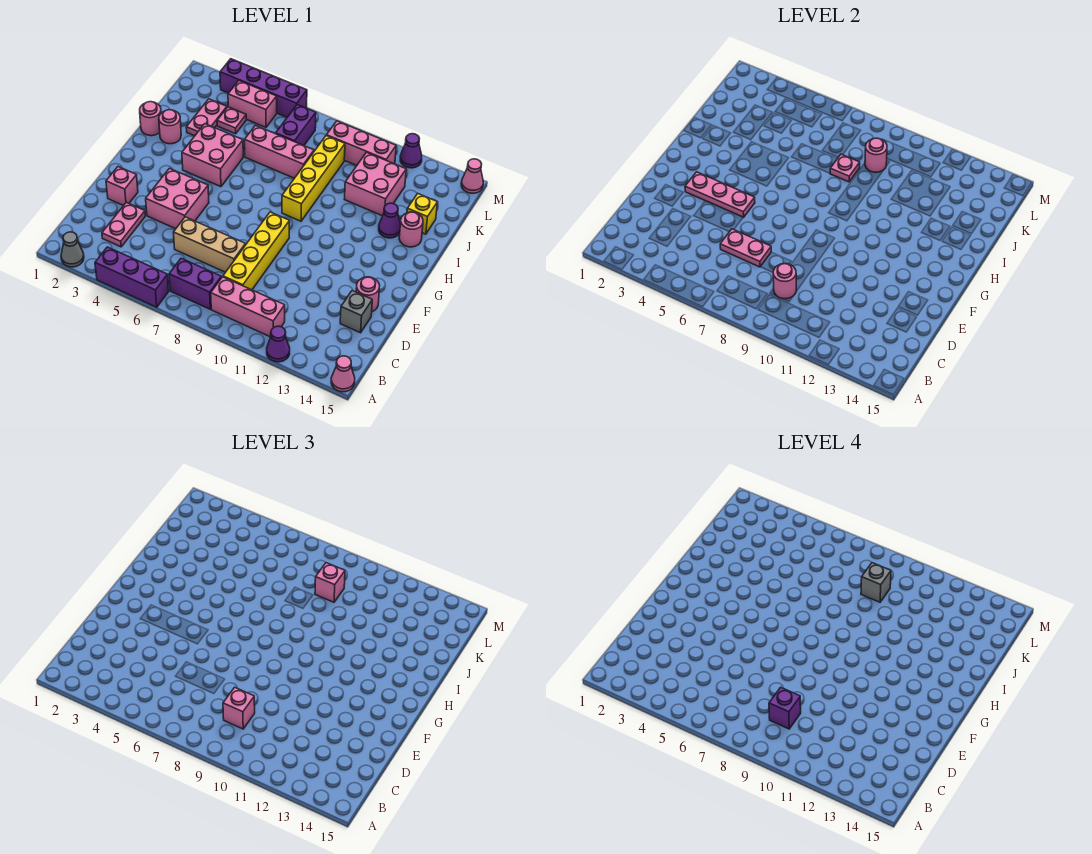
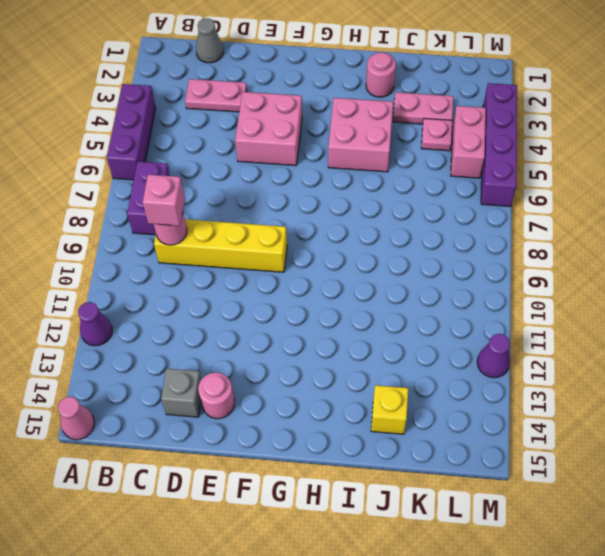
grey cone C1 level 1 -> grey cone A2 level 1
none -> pink brick B9:B11 level 1
none -> tan brick D6:D8 level 1
none -> pink brick E2 level 1
none -> yellow brick H9:K9 level 1

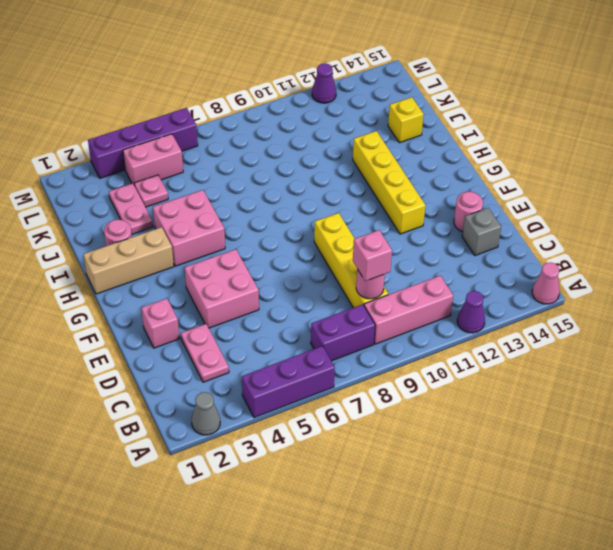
yellow brick F12:I12 level 1 -> yellow brick H9:K9 level 1
tan brick H1:H3 level 1 -> tan brick D6:D8 level 1
none -> pink round brick I1 level 1
none -> purple cone I13 level 1
none -> pink round brick I14 level 1
none -> pink brick J6:J8 level 1

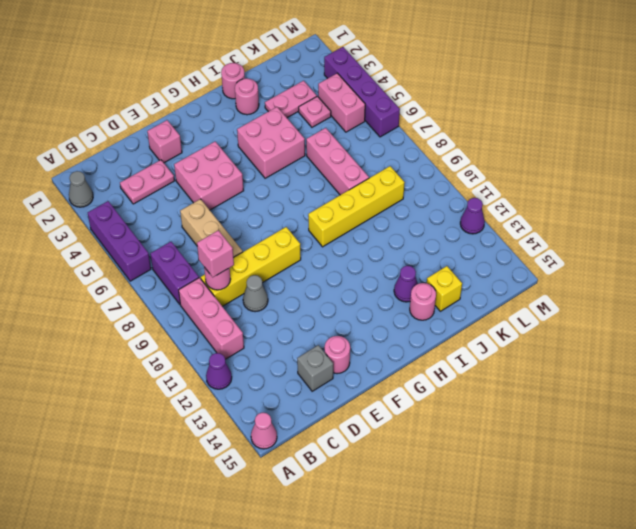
grey cone D10 level 1 -> none
none -> pink brick J11:K12 level 1
none -> purple brick K7:L7 level 1
none -> pink brick L9:L11 level 1
none -> pink cone M15 level 1

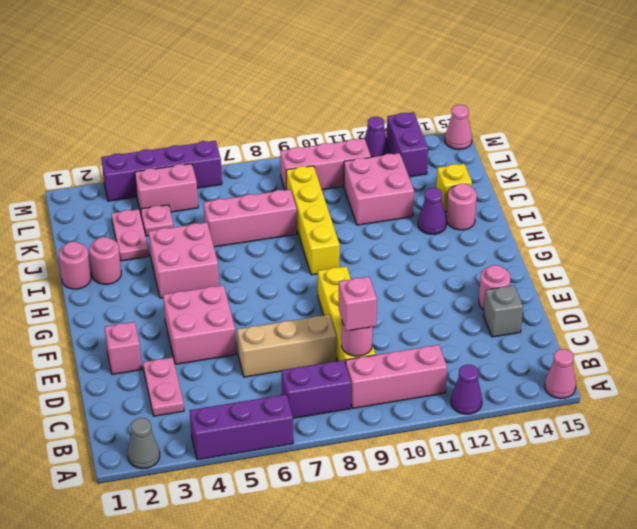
purple brick L13:M13 level 1 -> purple brick K7:L7 level 1
none -> pink plate D6:D7 level 2
none -> pink plate F3:F5 level 2
none -> pink plate J8 level 2
none -> pink round brick K9 level 2

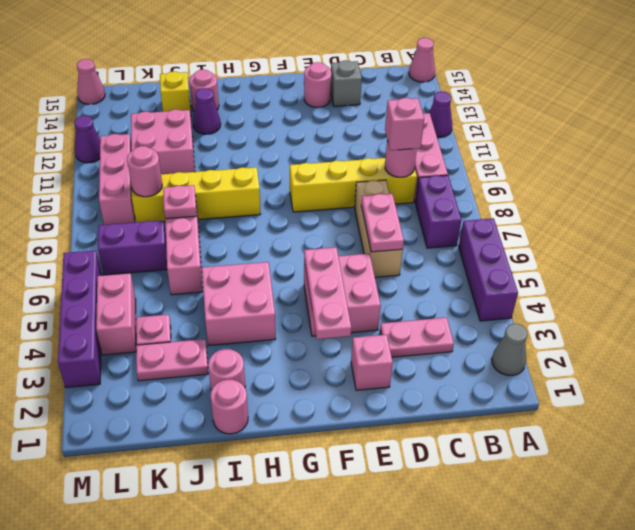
none -> pink brick K9 level 3
none -> purple brick C9 level 4
none -> grey brick K9 level 4

